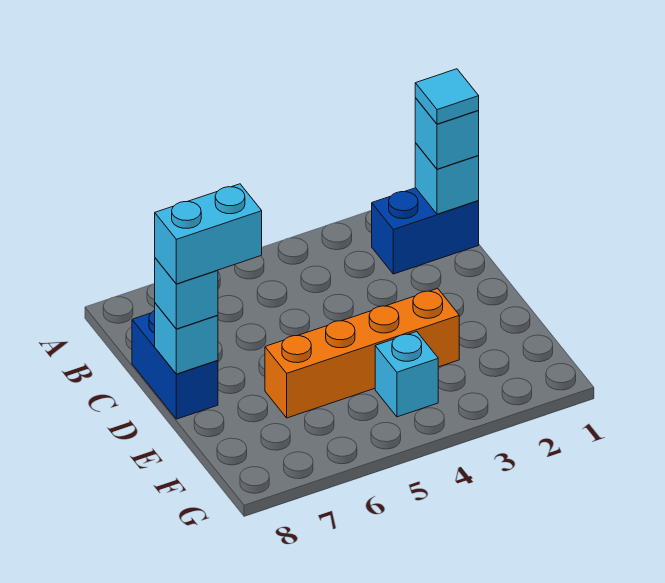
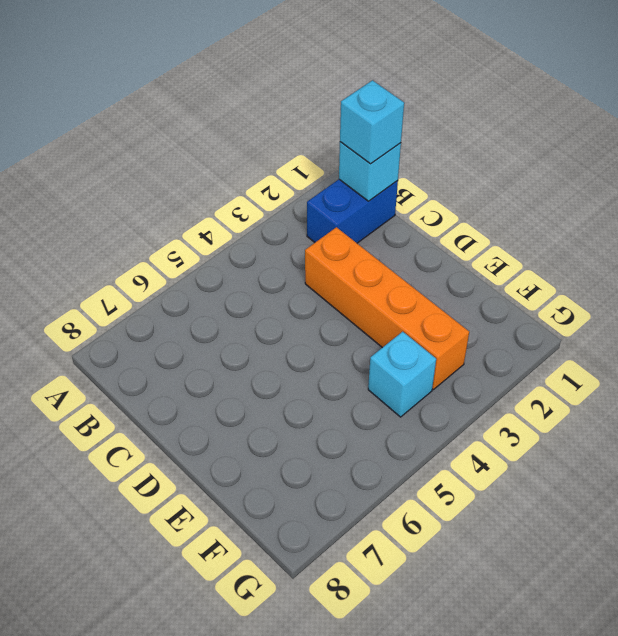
orange brick C3:F3 level 1 -> orange brick E3:E6 level 1
none -> blue brick C8:D8 level 1
none -> cyan brick D8 level 2

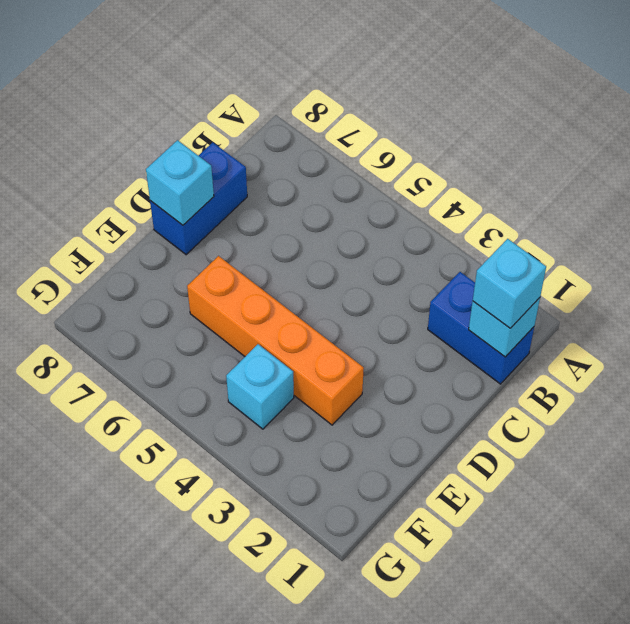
none -> cyan brick D8 level 3
none -> cyan tile B1 level 4

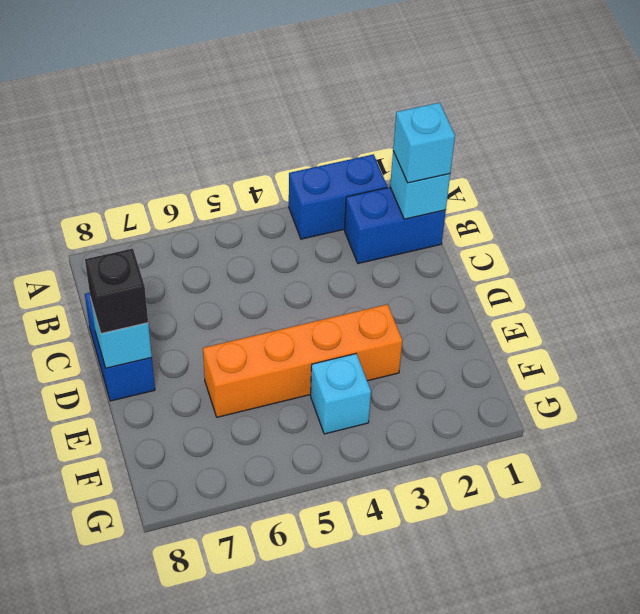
blue brick A2:A3 level 1 -> none
black brick D8 level 3 -> cyan brick D8 level 3
none -> cyan tile B1 level 4
none -> cyan brick D7:D8 level 4

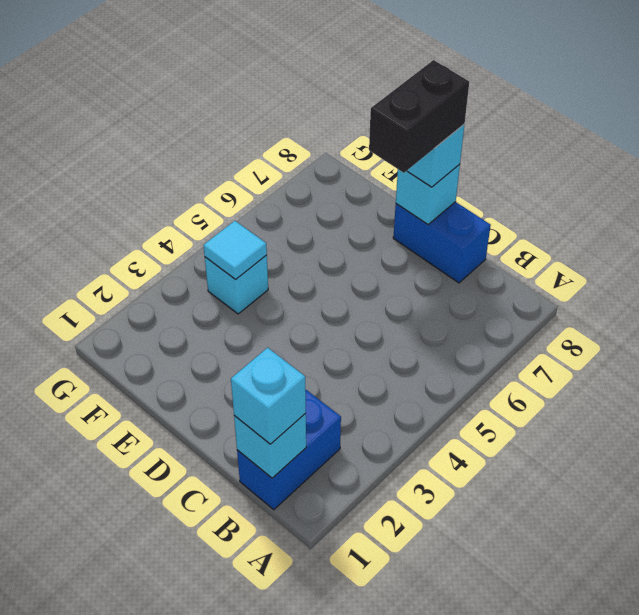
black brick D7:D8 level 4 -> cyan brick D7:D8 level 4
cyan tile F4 level 2 -> cyan tile B1 level 4
none -> orange brick E3:E6 level 1

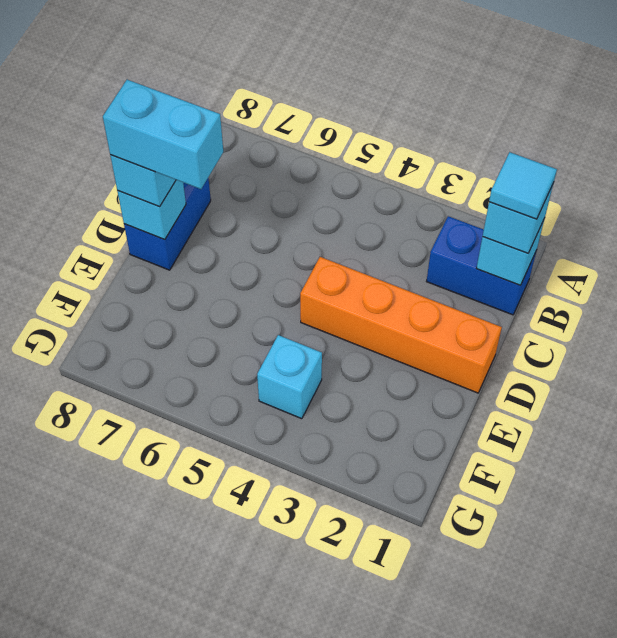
orange brick D1:D4 level 1 -> orange brick E3:E6 level 1

